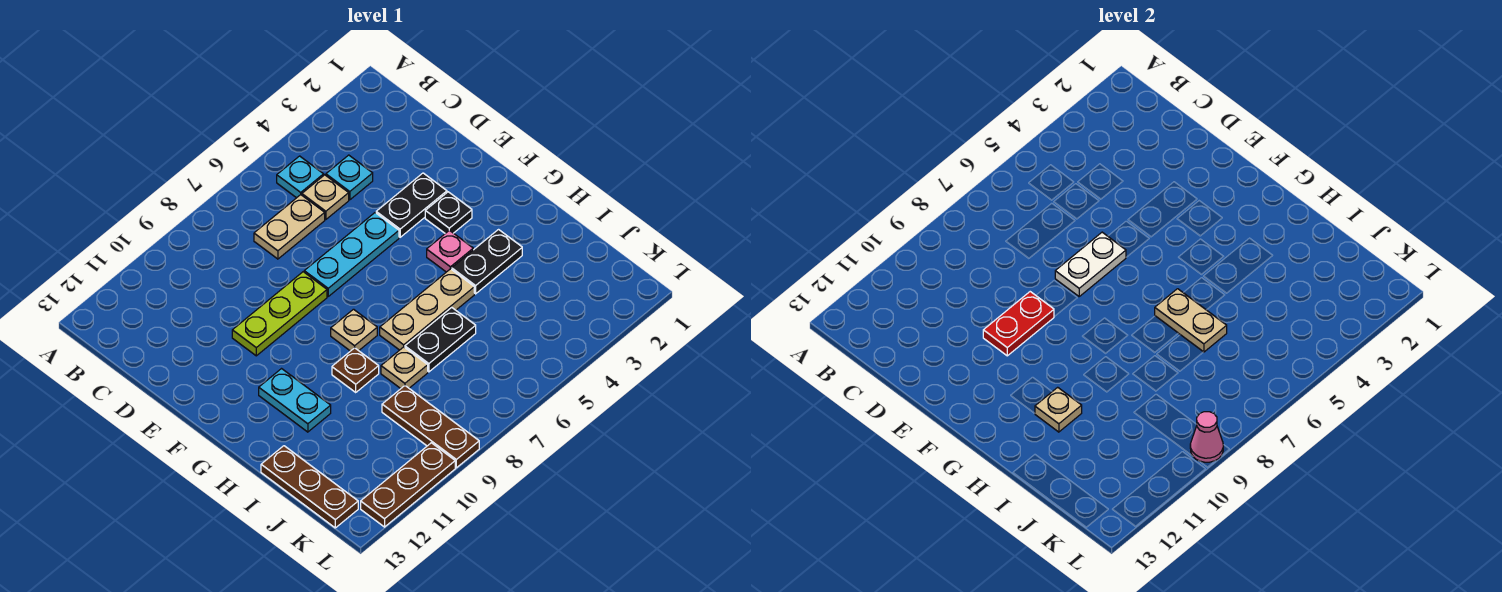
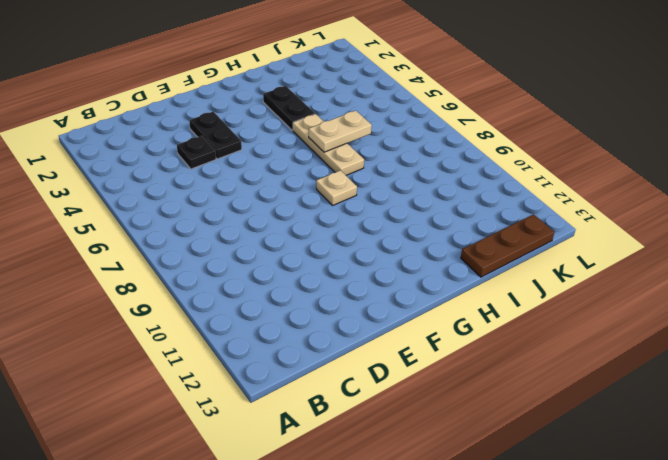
black plate D4 level 1 -> black plate F3 level 1
none -> cyan plate B5 level 1
none -> cyan plate C4 level 1
none -> tan plate C5 level 1

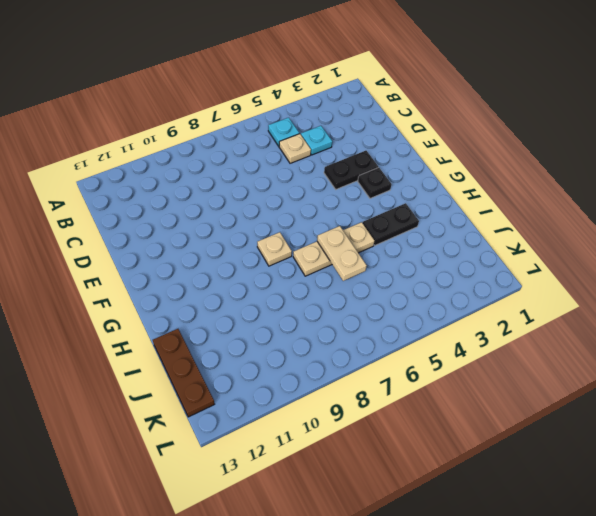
none -> tan plate C6:C7 level 1
none -> cyan plate E5:E7 level 1
none -> lime plate E8:E10 level 1

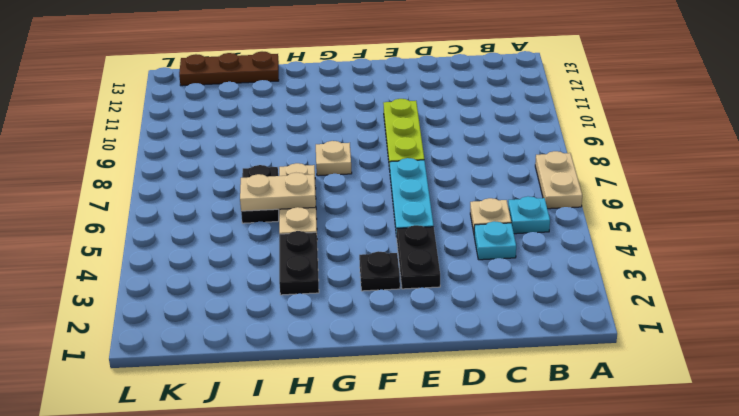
tan plate A6:A7 level 1 -> tan plate C6:C7 level 1
none -> pink plate G4 level 1
none -> cyan plate G11:H11 level 1
none -> brown plate H9 level 1

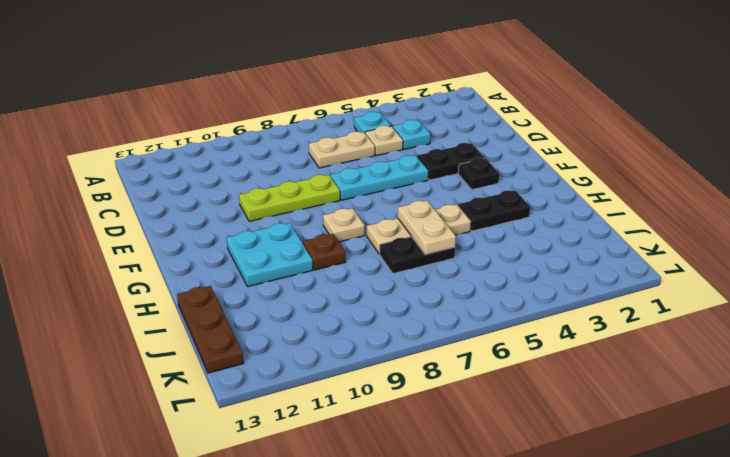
cyan plate G10:H11 level 1 -> cyan plate G11:H11 level 1
none -> pink plate G4 level 1
none -> tan plate I8 level 1
none -> brown plate J9:L9 level 1

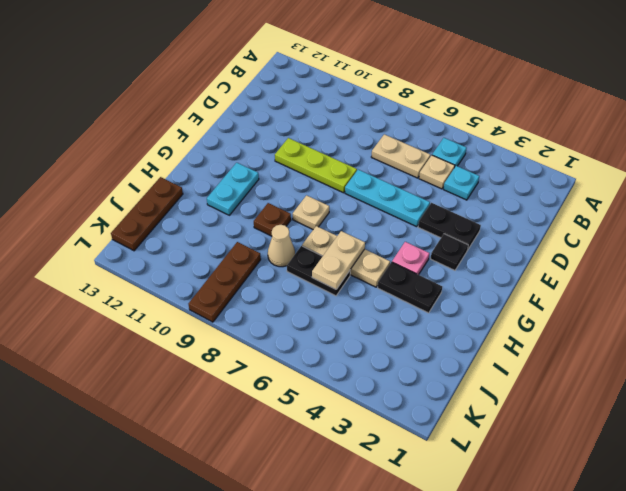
tan cone I8 level 1 -> tan plate I8 level 1
none -> brown plate L10:L12 level 1
none -> white plate E6:E7 level 2
none -> red plate E9:E10 level 2

